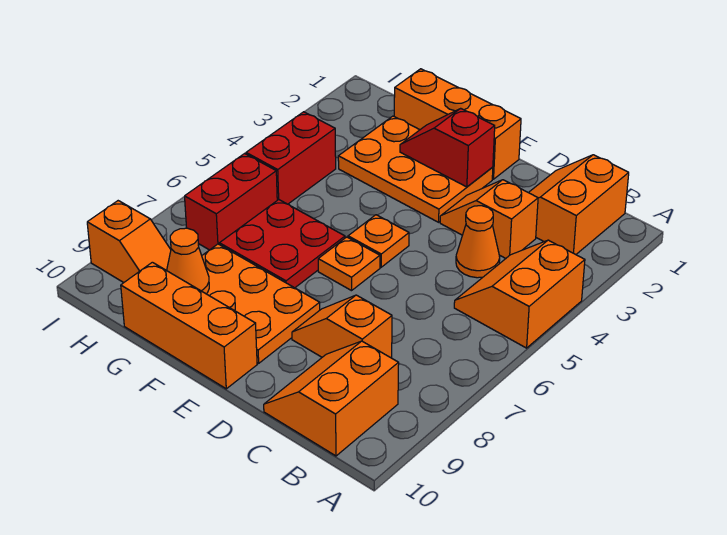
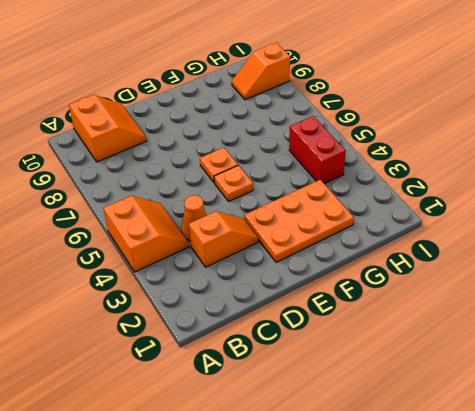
none -> orange slope B1:C2 level 1 top B
none -> orange slope C8:D8 level 1 top C
none -> orange brick E1:G1 level 1

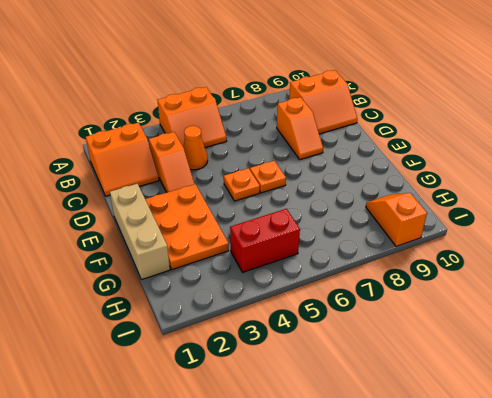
tan brick E1:G1 level 1 -> orange brick E1:G1 level 1
none -> orange plate E8:G9 level 1
none -> orange brick E10:G10 level 1
none -> red plate F6:G7 level 1

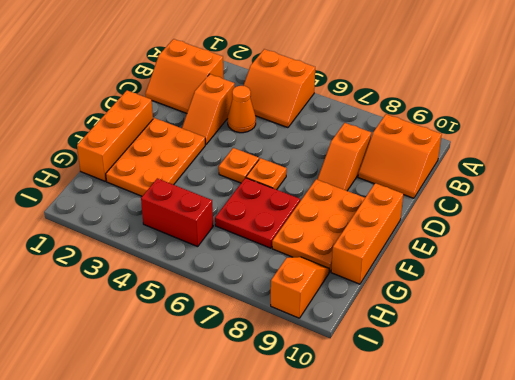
none -> red brick H6:H7 level 1
none -> red slope E2:F2 level 2 top E
none -> orange cone G9 level 2

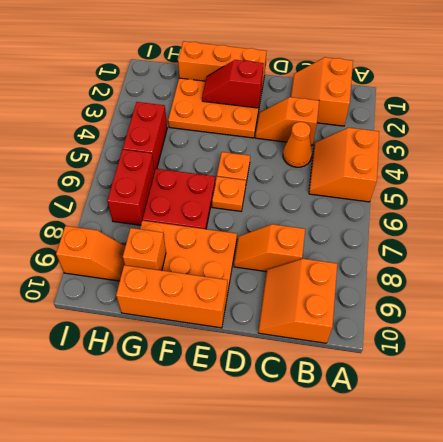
orange brick G9 level 2 -> orange cone G9 level 2

